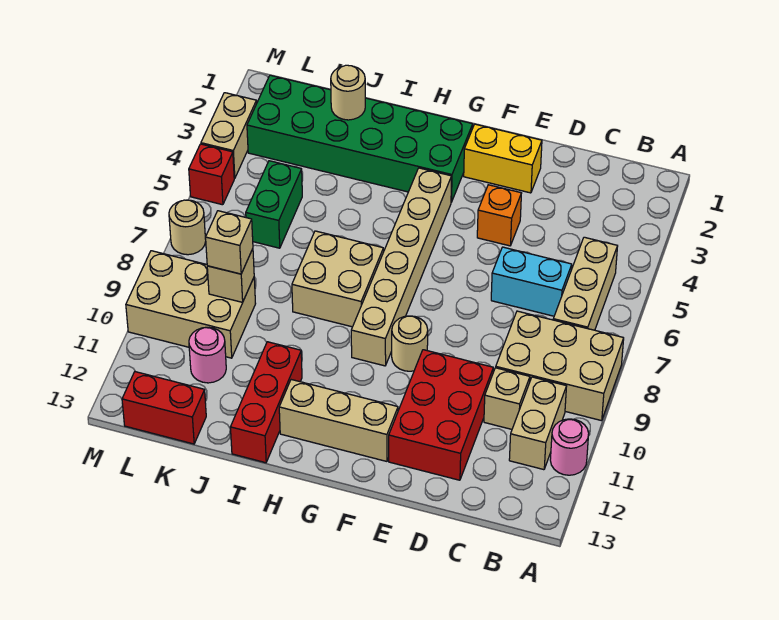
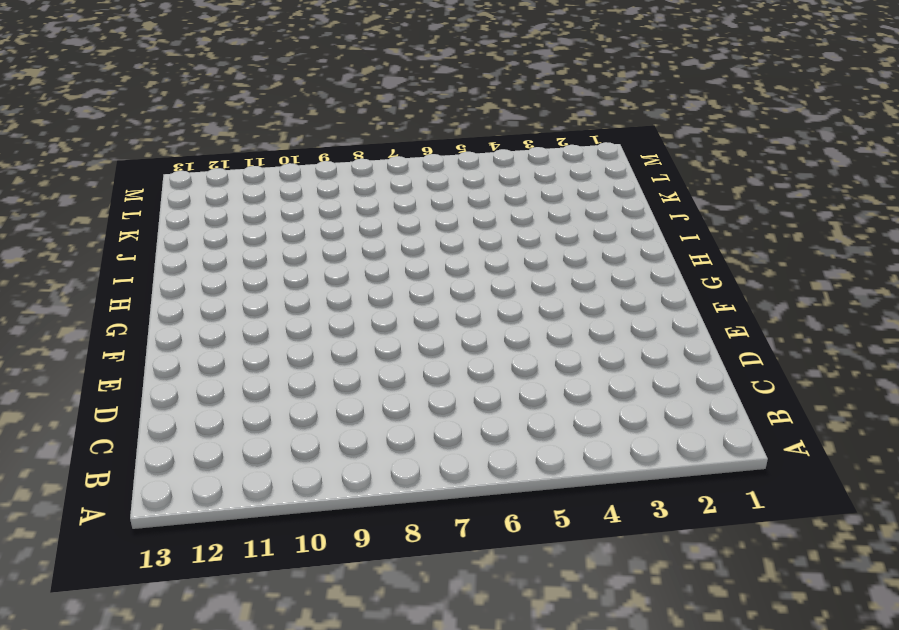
none -> tan brick A8:C9 level 1
none -> pink round brick A11 level 1
none -> tan brick B5:B7 level 1

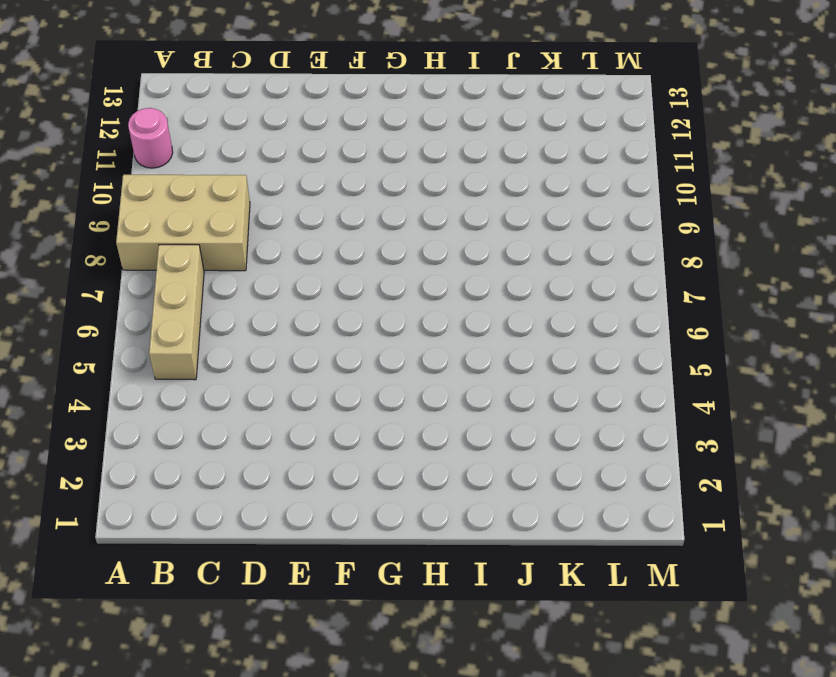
none -> tan brick B10:B11 level 1
none -> cyan brick C6:D6 level 1
none -> tan brick C10 level 1

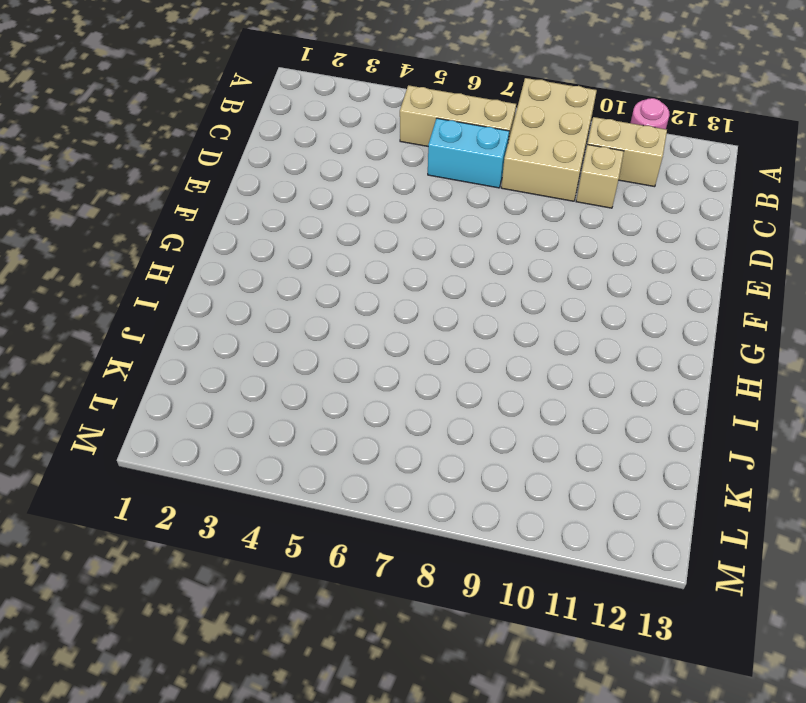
cyan brick C6:C7 level 1 -> cyan brick C6:D6 level 1
none -> red brick D10:E12 level 1
none -> yellow brick E2:F2 level 1
none -> orange brick E4 level 1

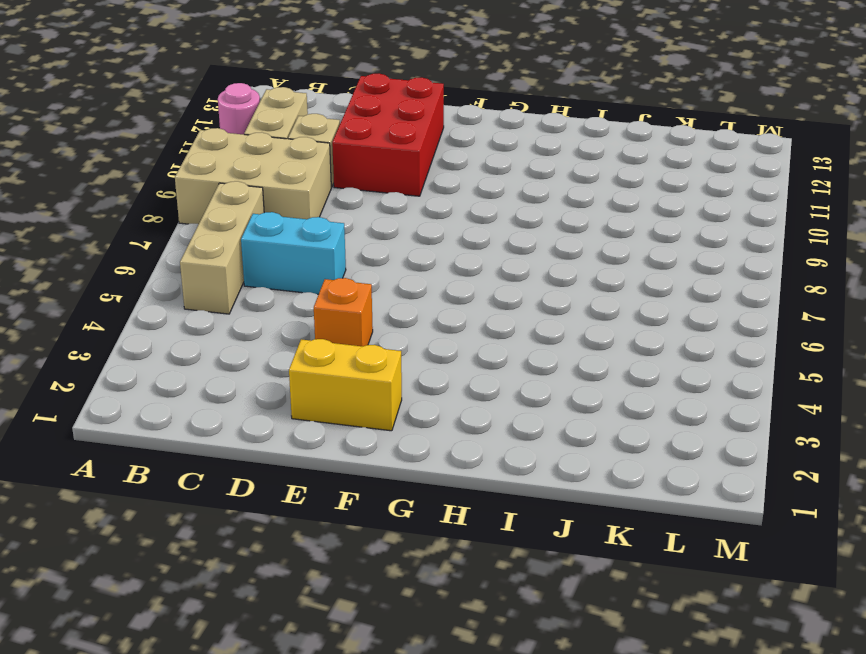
none -> tan round brick F9 level 1
none -> tan brick F12:H12 level 1
none -> green brick G2:L3 level 1

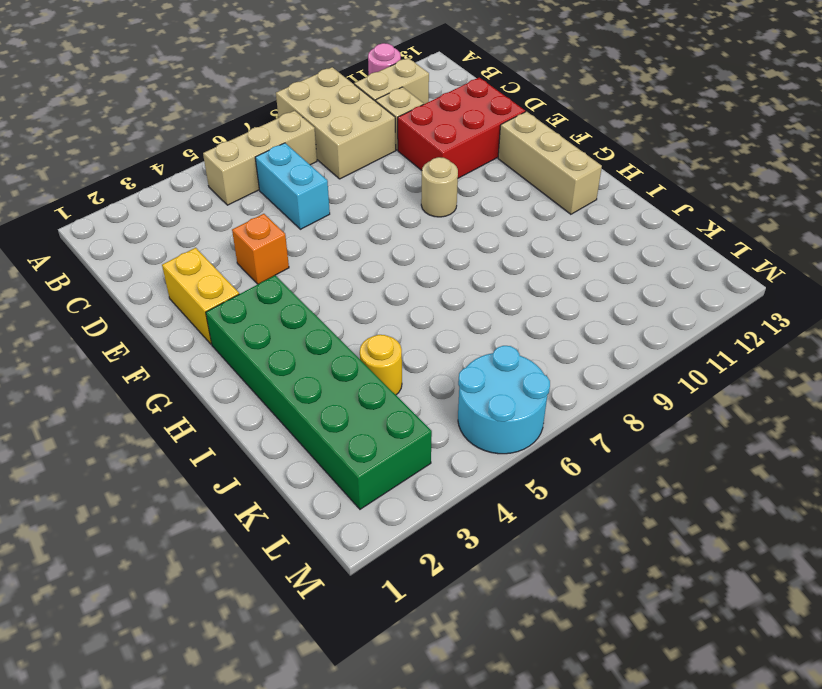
yellow round brick J4 level 1 -> none
cyan round brick L5:M6 level 1 -> red brick M5 level 1
none -> tan brick G4:G9 level 1
none -> tan brick H7:I8 level 1
none -> red brick I11:I13 level 1

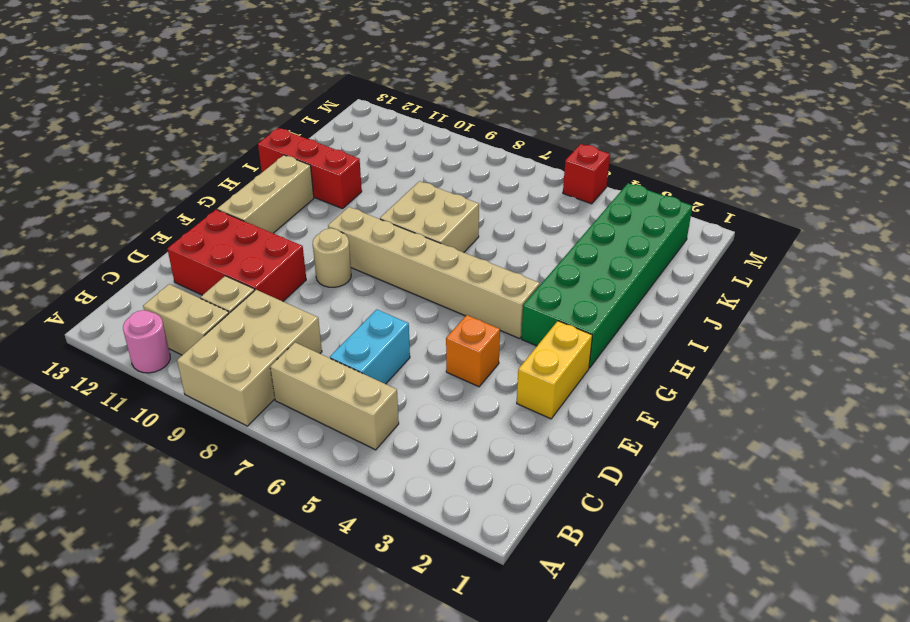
none -> green brick K5:K6 level 1
none -> tan brick K9:M10 level 1
none -> pink round brick K11 level 1

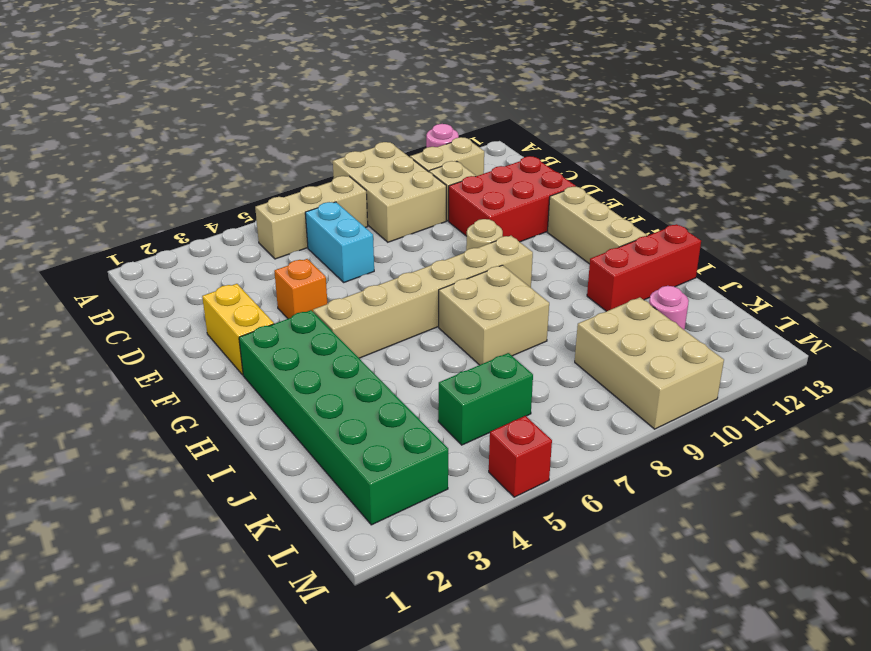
none -> red brick K13:L13 level 1
none -> tan brick M3:M4 level 1
none -> tan round brick M7 level 1

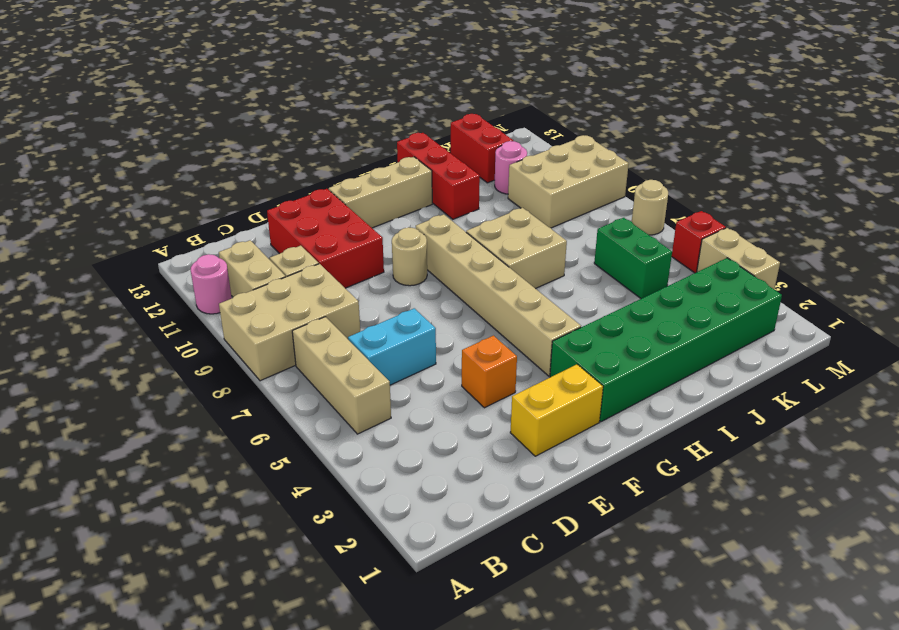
red brick K12:K13 level 1 -> red brick K13:L13 level 1
none -> tan round brick J2 level 2
none -> tan brick K9 level 2
none -> tan brick K9 level 3

